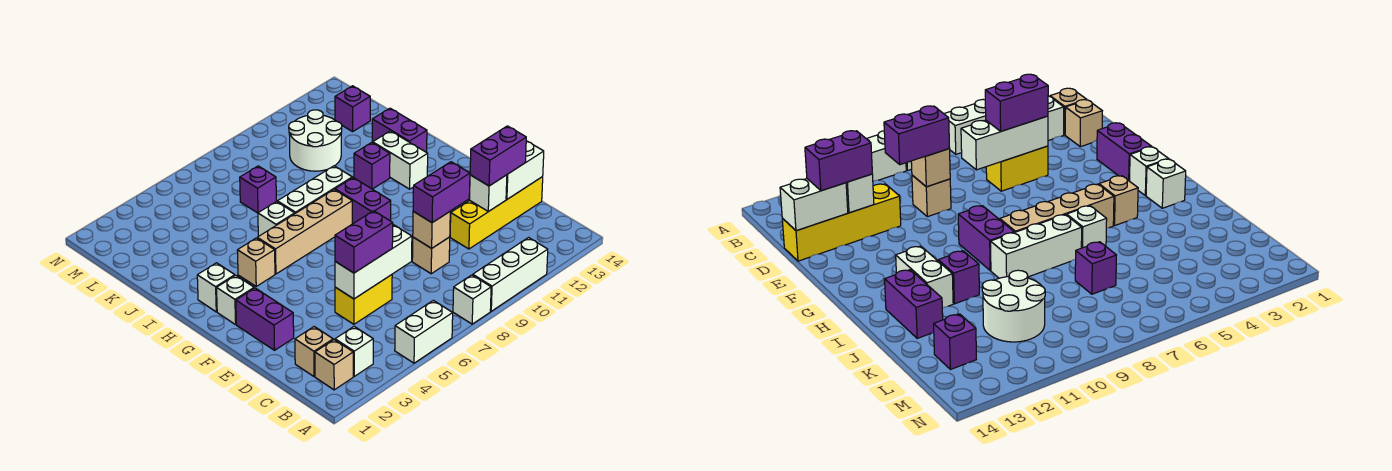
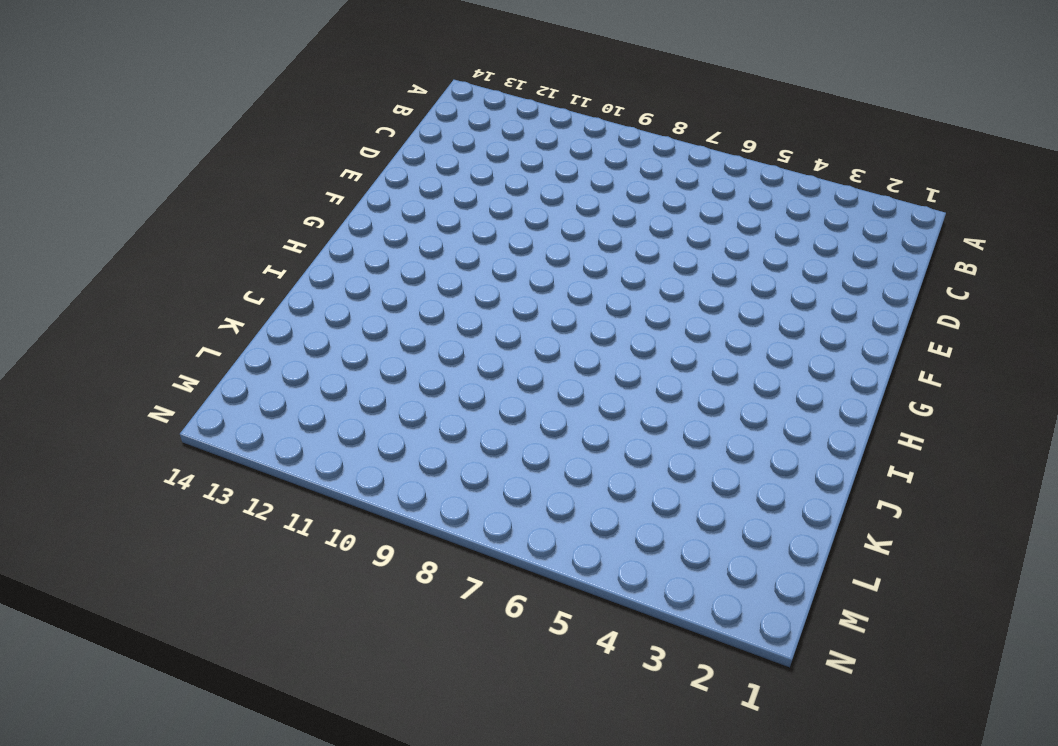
none -> white brick A5:A6 level 1
none -> white brick A8 level 1
none -> white brick A9:A11 level 1
none -> tan brick B2 level 1

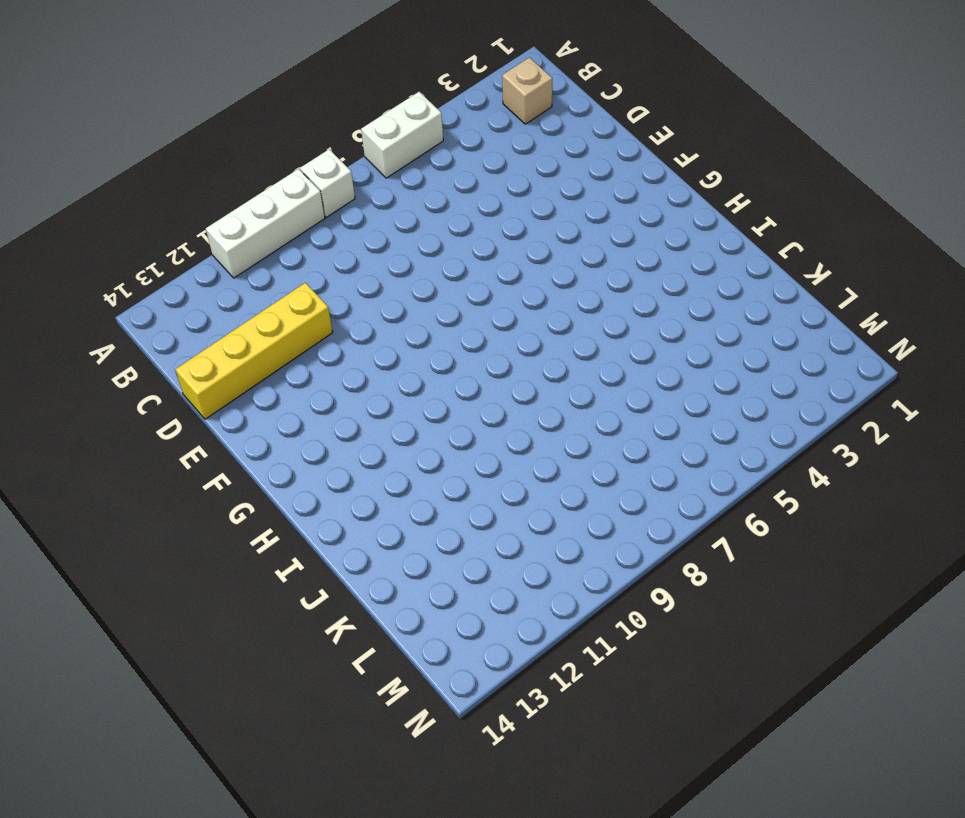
none -> white brick B3 level 1
none -> tan brick C2 level 1
none -> yellow brick D5:D6 level 1
none -> tan brick D9 level 1

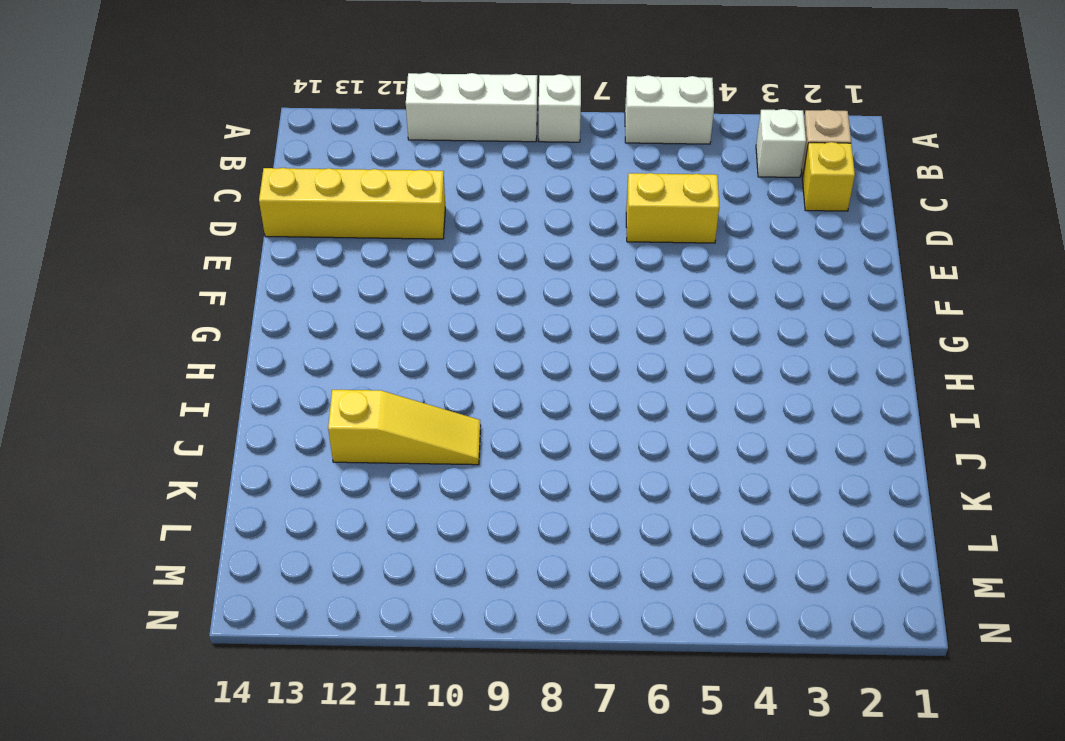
yellow brick C2 level 1 -> tan brick C2 level 1
yellow slope J10:J12 level 1 top 12 -> none
none -> tan brick D9 level 1
none -> purple brick E2:F2 level 1
none -> white brick G2 level 1
none -> purple brick G9:H9 level 1

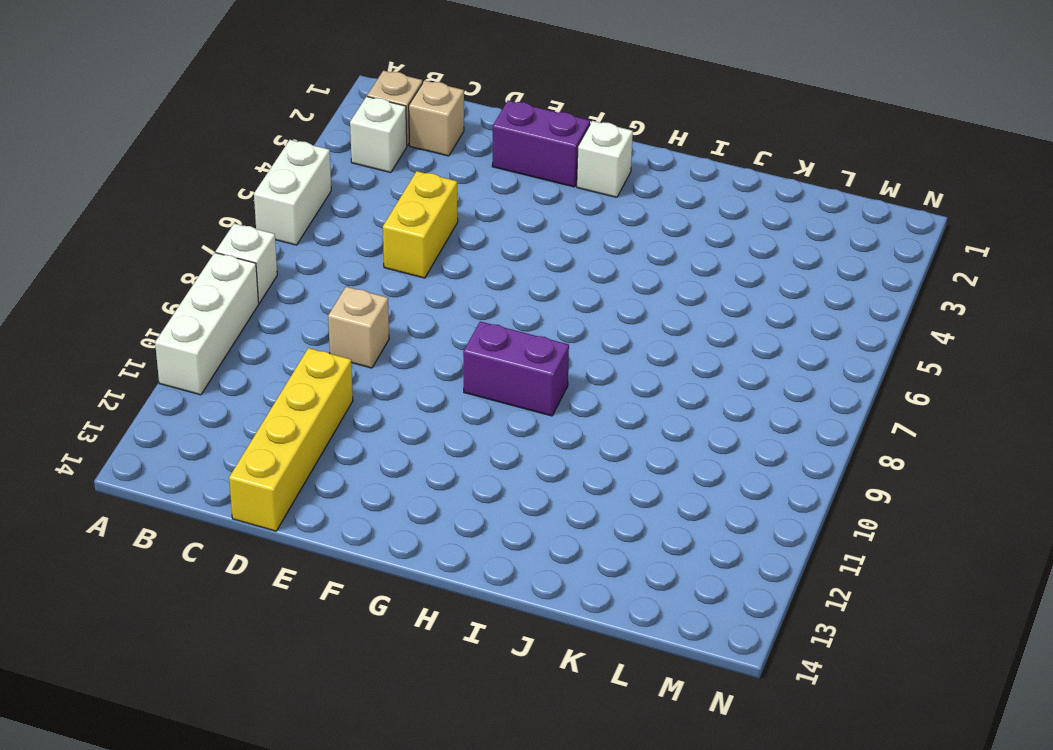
none -> white brick H2 level 1
none -> tan brick H4 level 1
none -> tan brick H5:H8 level 1
none -> white brick H12:I12 level 1

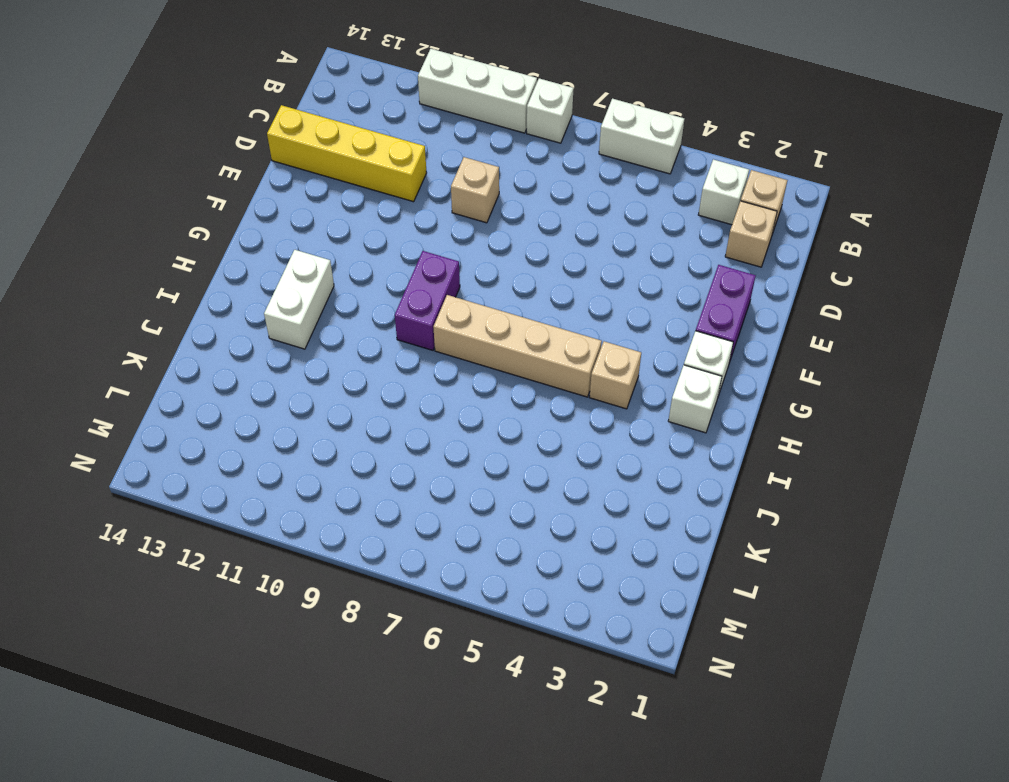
none -> yellow brick D5:D6 level 1
none -> white brick I6 level 1
none -> white brick I7:I9 level 1
none -> purple brick I11 level 1

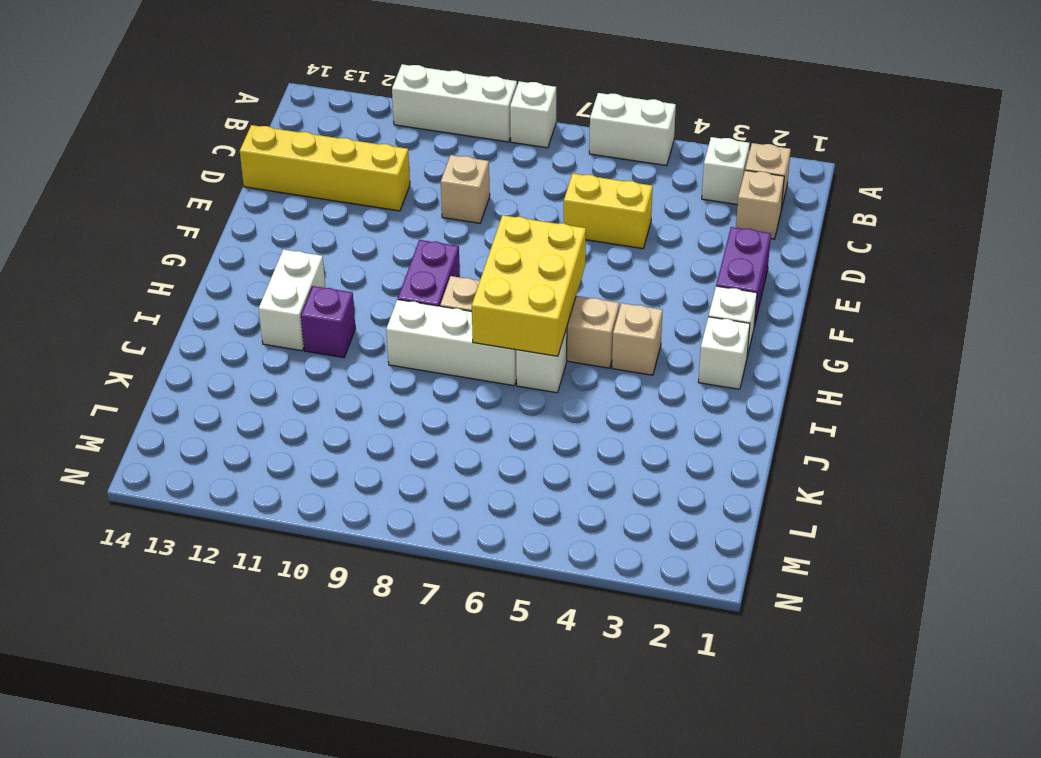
yellow brick G6:I7 level 2 -> none
none -> purple brick I13:J13 level 1
none -> purple brick K7 level 1
none -> white round brick K10:L11 level 1
none -> purple brick L13 level 1

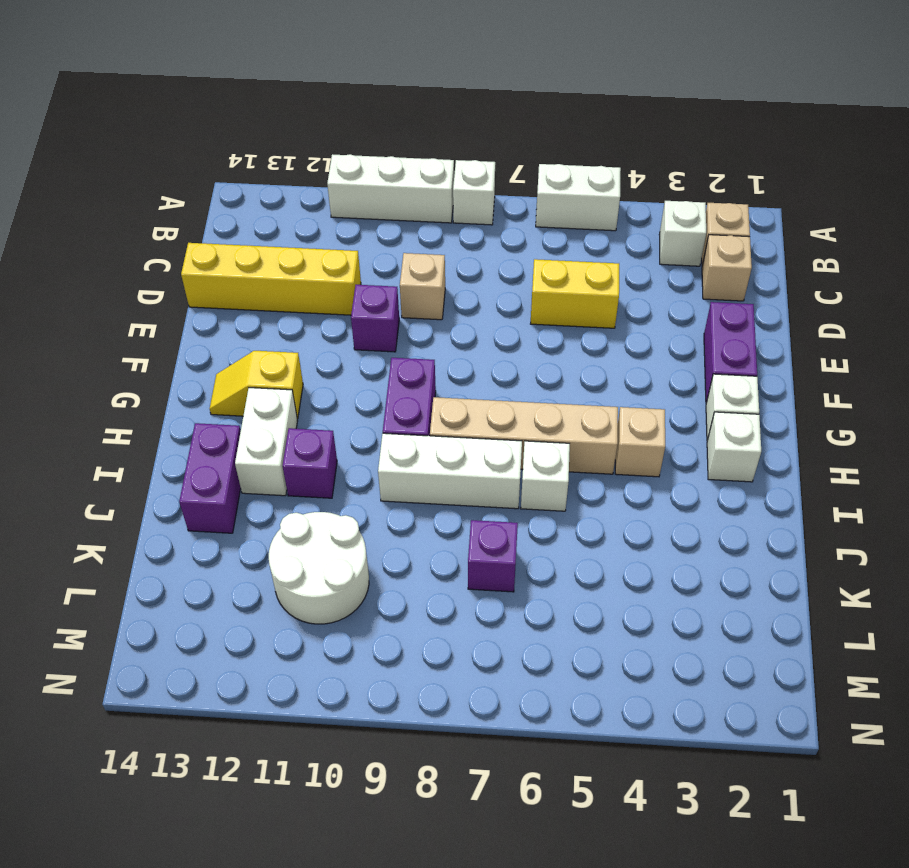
purple brick E10 level 1 -> purple brick L13 level 1
yellow slope G12:G13 level 1 top 12 -> none
none -> white brick D5:D7 level 2
none -> tan brick D9 level 2
none -> white brick D12 level 2
none -> white brick D13:D14 level 2

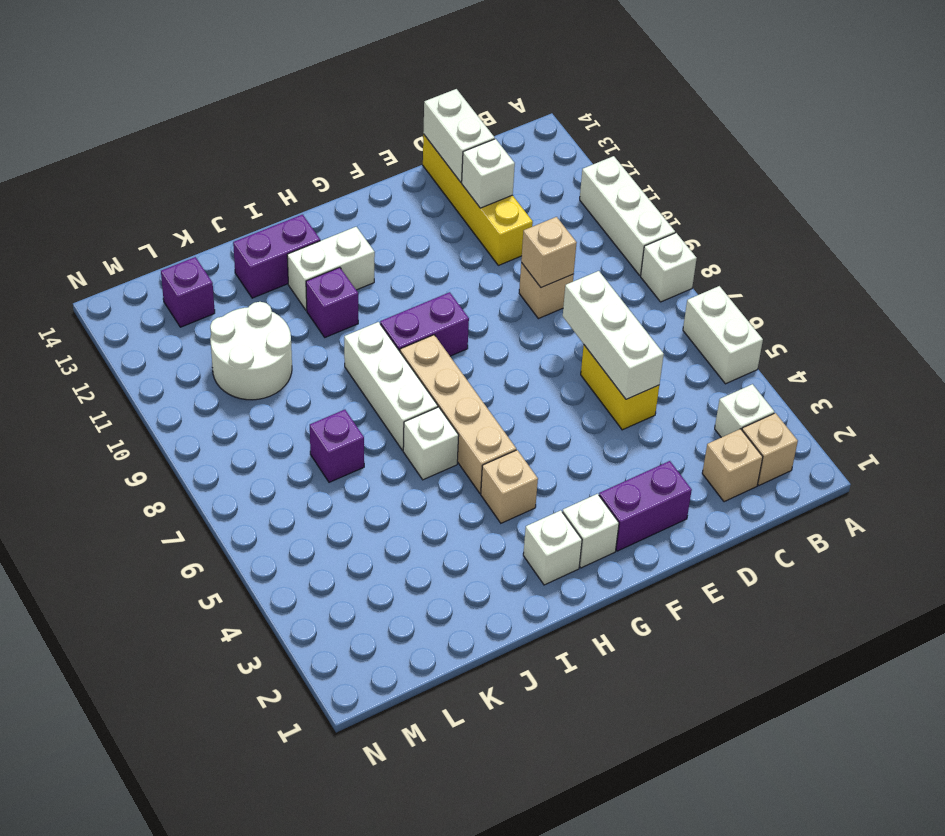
none -> purple brick D5:D6 level 3
none -> purple brick D9:D10 level 3
none -> purple brick D12:D13 level 3

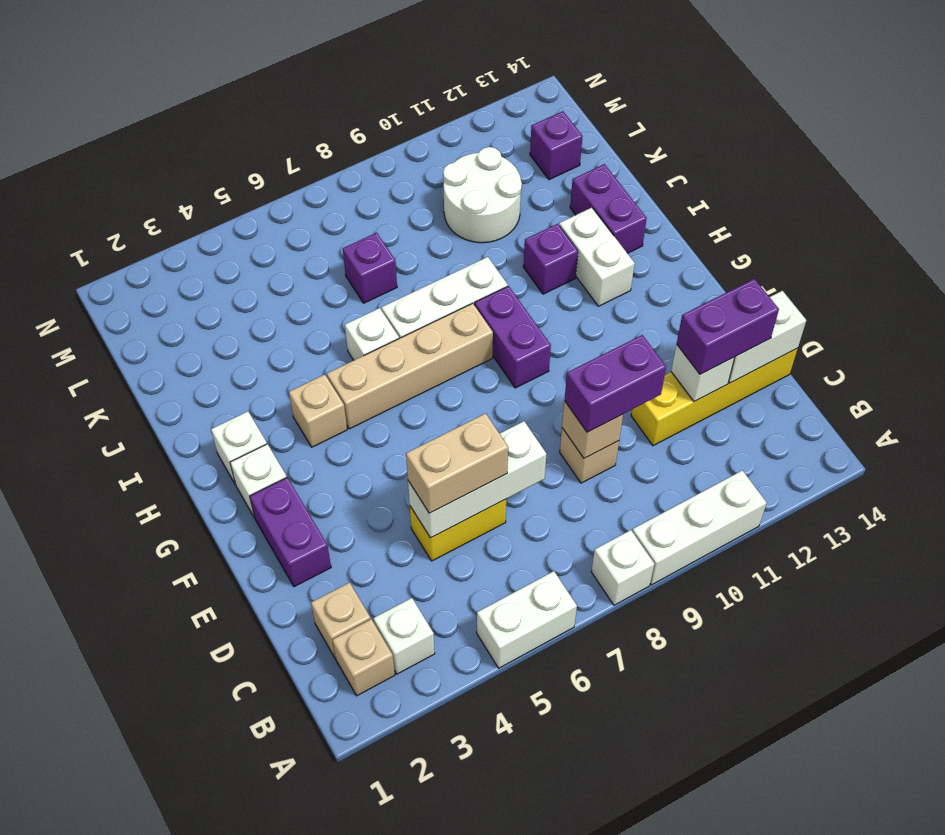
tan brick D5:D6 level 3 -> purple brick D5:D6 level 3

